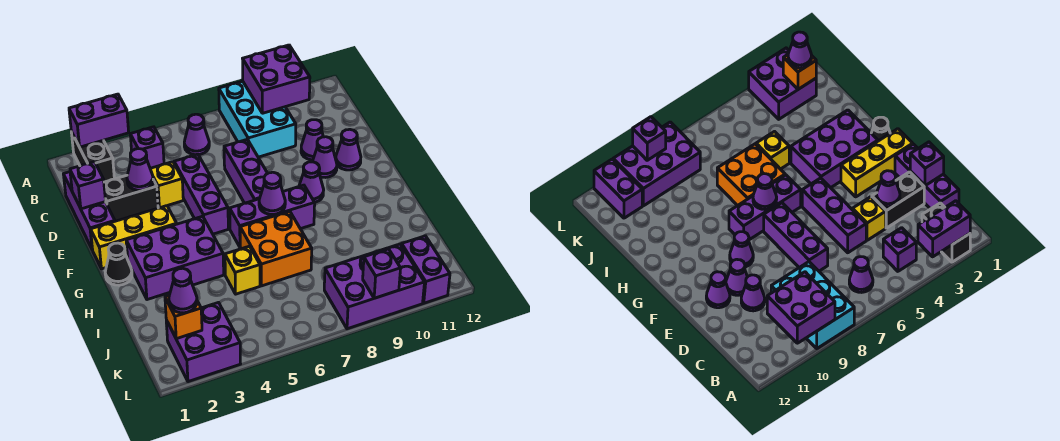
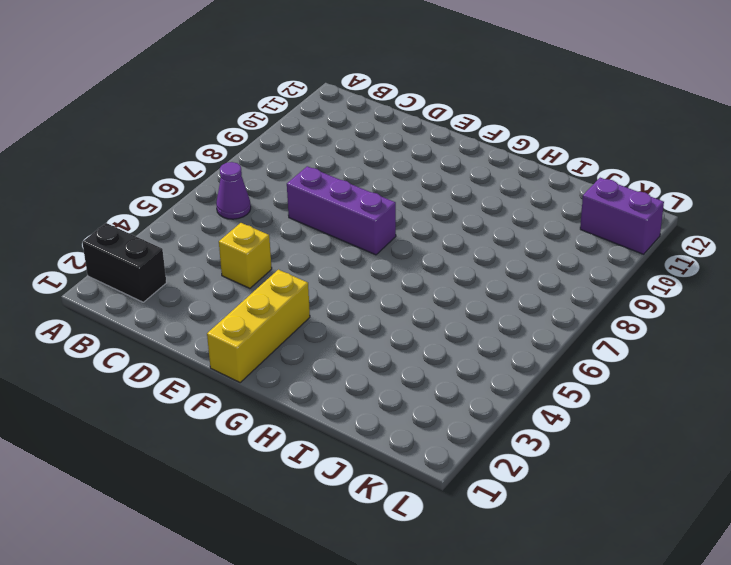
none -> cyan brick A8:C9 level 1
none -> purple brick B4 level 1
none -> purple brick C1:E1 level 1
none -> black brick D2:D3 level 1

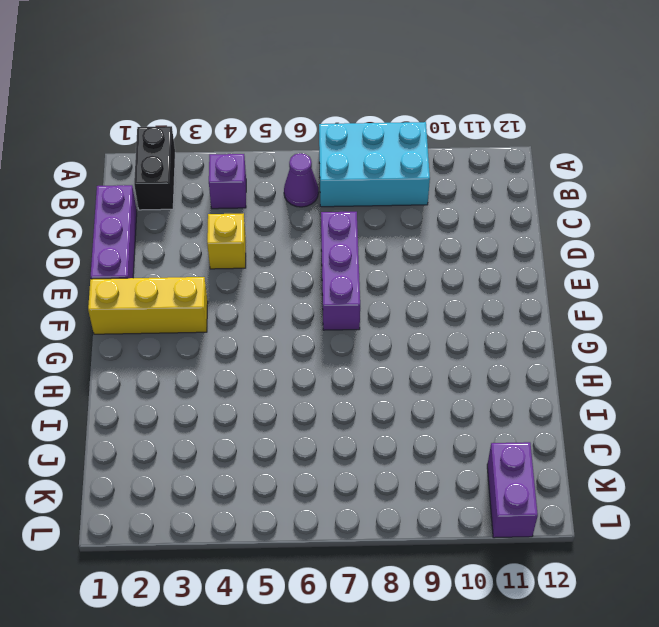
cyan brick A7:B9 level 1 -> cyan brick A8:C9 level 1
none -> black brick D2:D3 level 1
none -> purple brick D5:F5 level 1
none -> purple cone D10 level 1
none -> purple cone E10 level 1

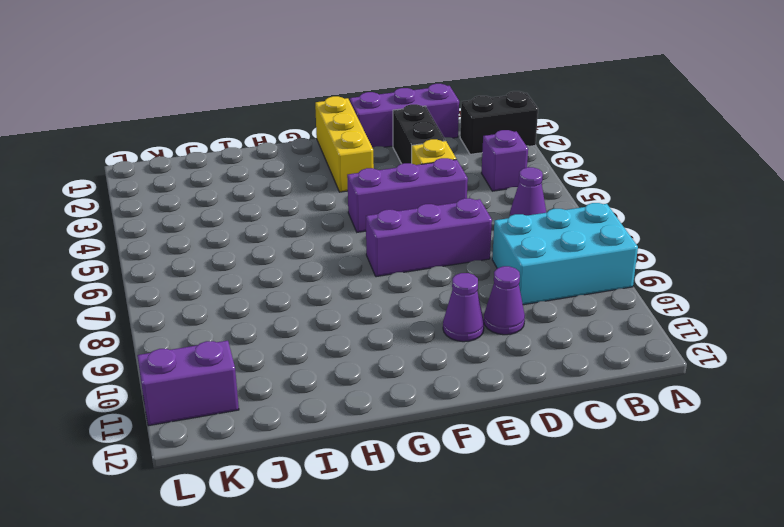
none -> purple cone E11 level 1
none -> purple cone F9 level 1
none -> black cone G1 level 1
none -> purple brick G2:H4 level 1

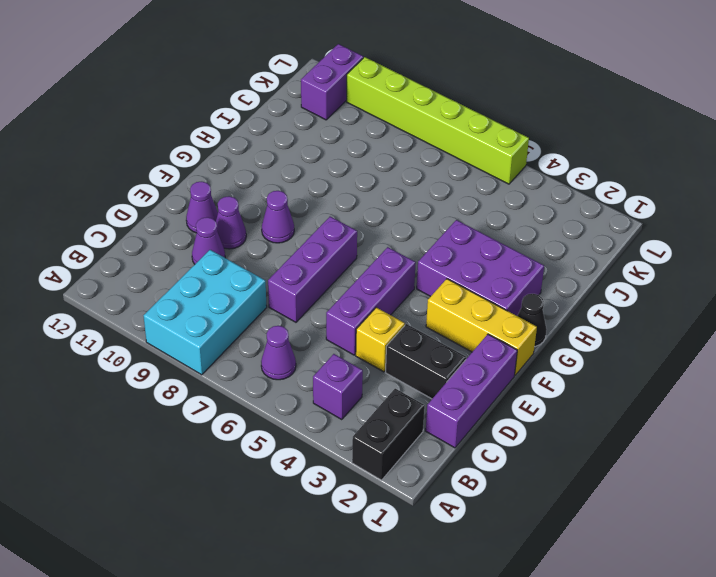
lime brick L5:L10 level 1 -> purple brick K8:L10 level 1
none -> purple brick G6:G8 level 1
none -> orange brick H6:I7 level 1
none -> yellow brick I5 level 1
none -> purple brick K2:L3 level 1

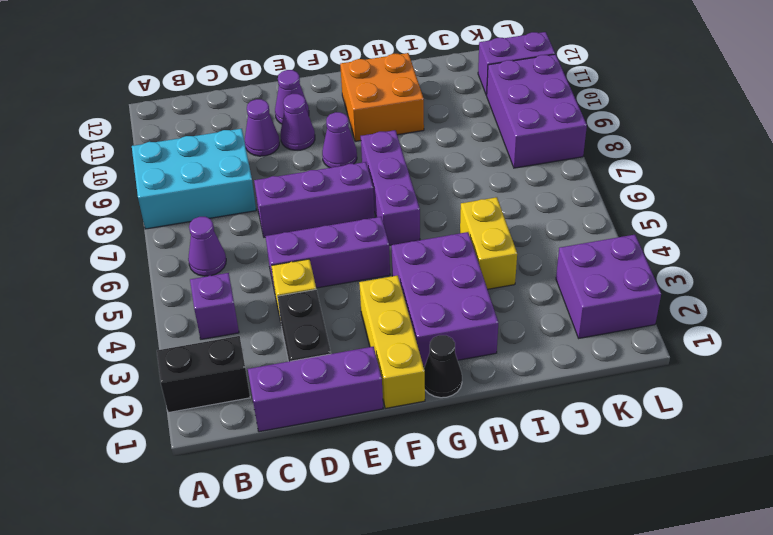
orange brick G10:H11 level 1 -> orange brick H6:I7 level 1
yellow brick I4:I5 level 1 -> yellow brick I5 level 1
none -> purple brick A2:A3 level 2
none -> purple brick A9:B10 level 2
none -> purple brick D1 level 2
none -> purple cone D3 level 2

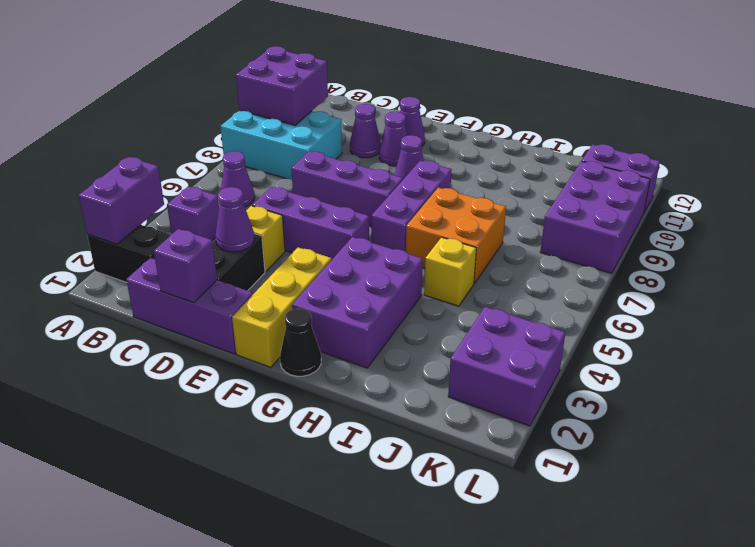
none -> purple cone G7 level 2
none -> orange brick K2 level 2
none -> purple brick L9 level 2
none -> purple cone K2 level 3

